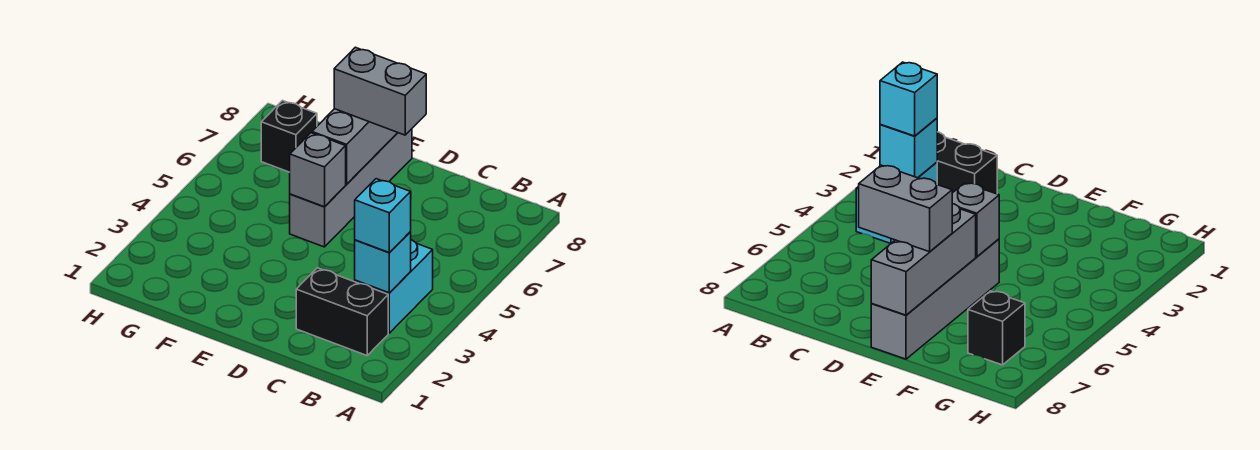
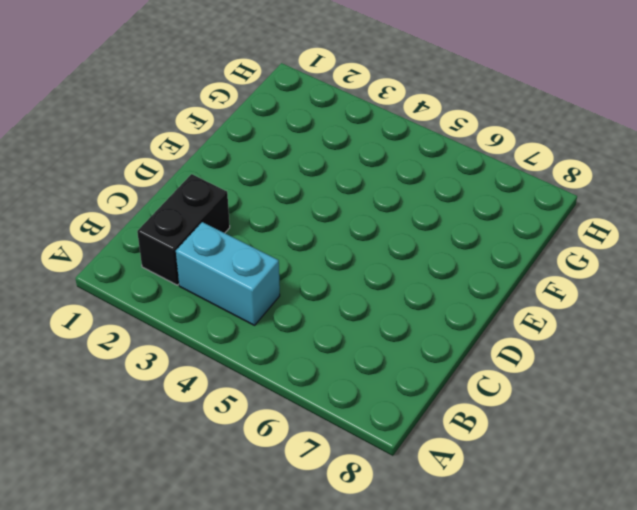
none -> grey brick E5:E8 level 1
none -> black brick G7 level 1

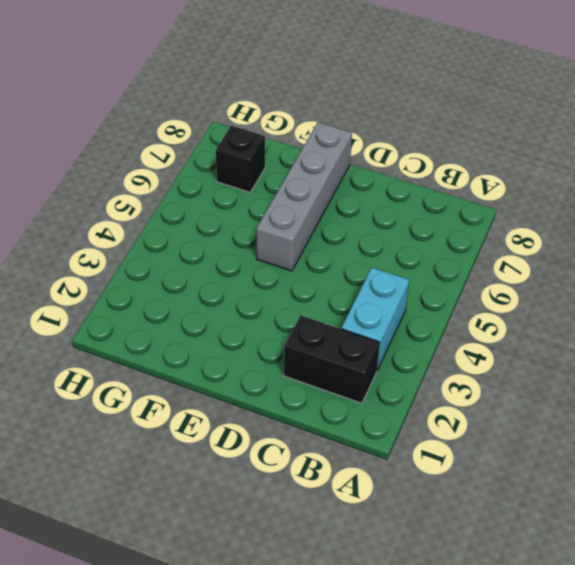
none -> cyan brick B3 level 2
none -> grey brick E5 level 2

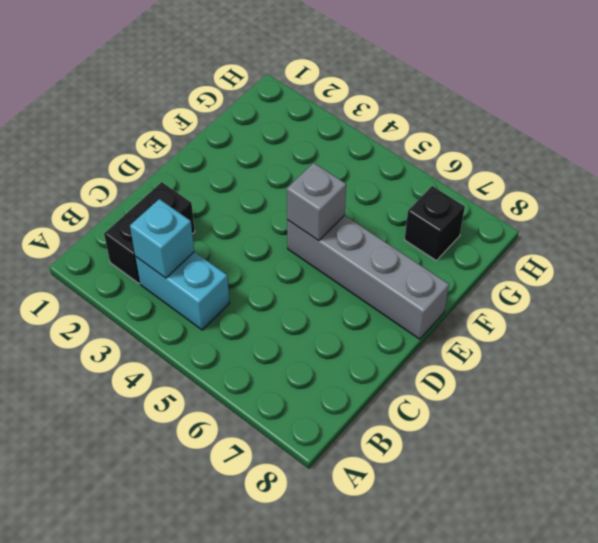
none -> grey brick E6:E8 level 2
none -> cyan brick B3 level 3

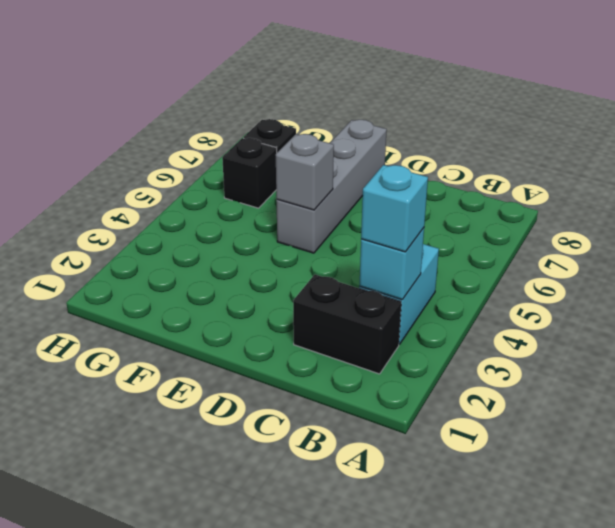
black brick G6 level 1 -> none
none -> grey brick E6:E8 level 2
none -> grey brick D7:E7 level 3

